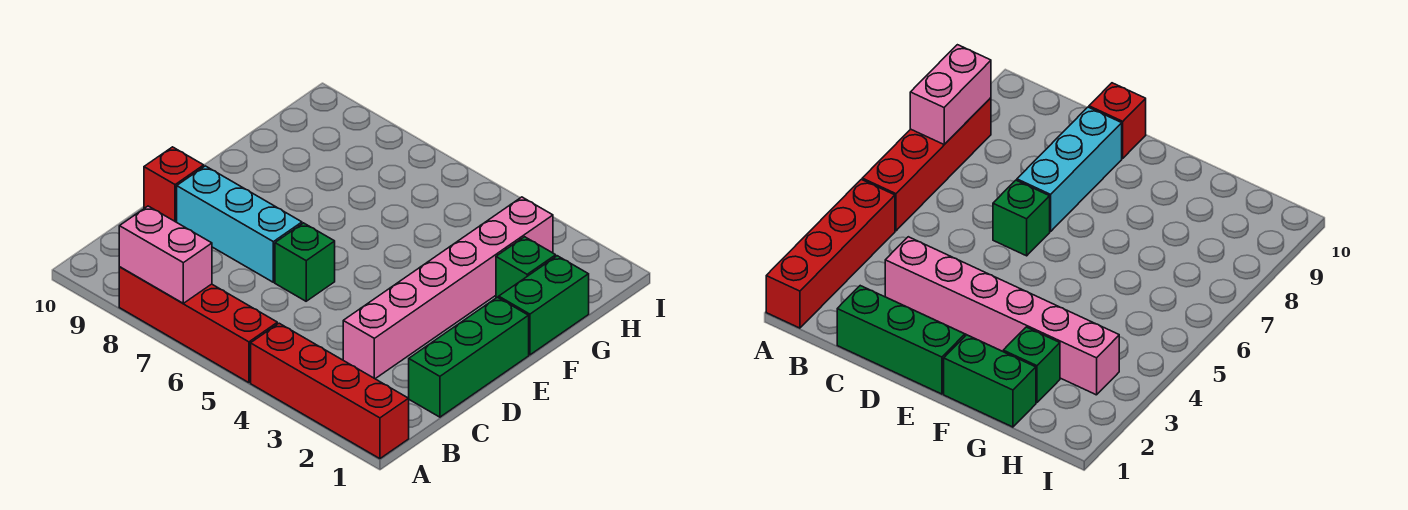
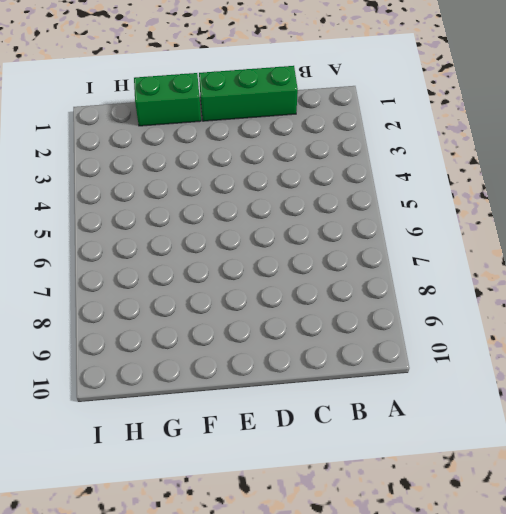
none -> red brick A1:A4 level 1
none -> red brick A5:A8 level 1

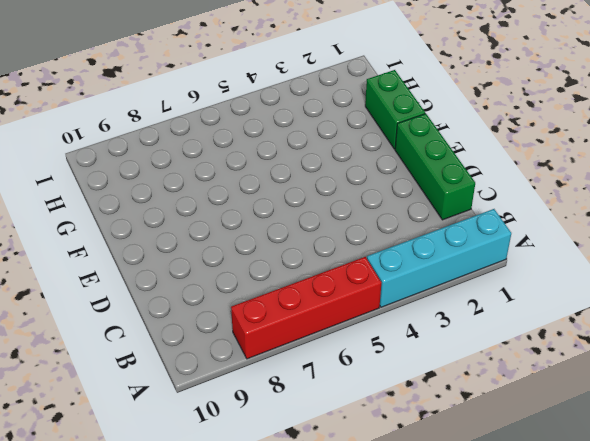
cyan brick A1:A4 level 1 -> red brick A1:A4 level 1
none -> pink brick C3:H3 level 1
none -> green brick D6 level 1

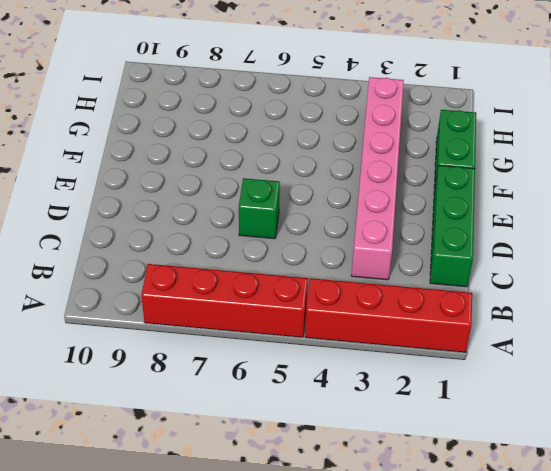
none -> cyan brick D7:D9 level 1
none -> red brick D10 level 1

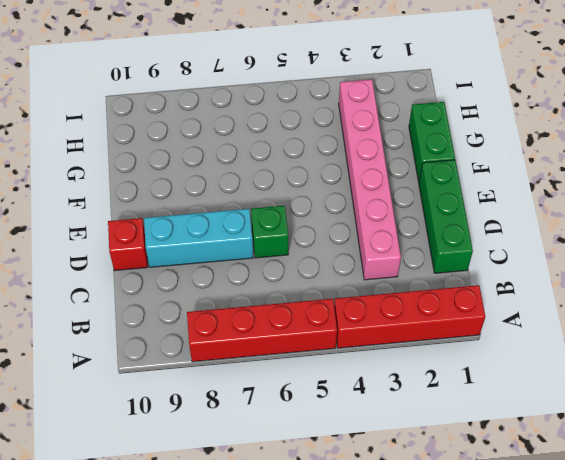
none -> green brick G2 level 1
none -> pink brick A7:A8 level 2

